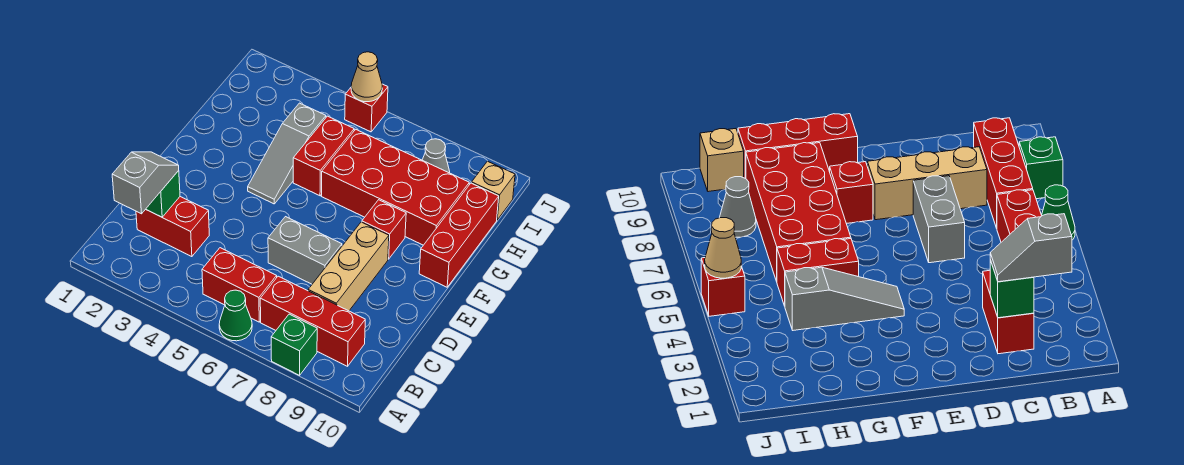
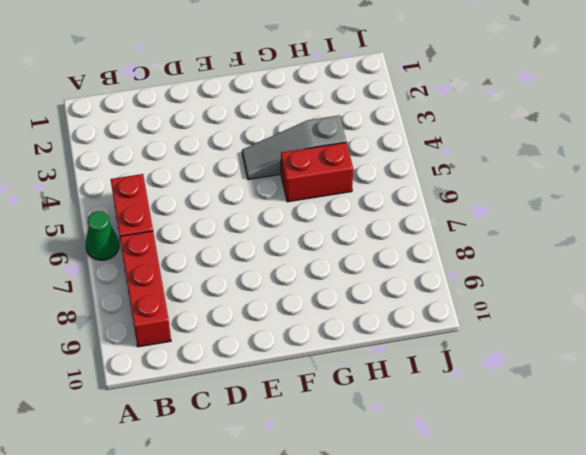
none -> green brick A8 level 1
none -> red brick C2:C3 level 1
none -> tan brick C8:E8 level 1

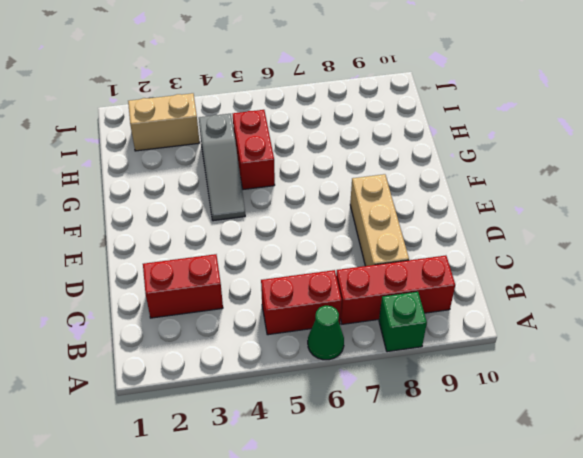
tan brick I2:I3 level 1 -> none
none -> grey brick D6:D7 level 1
none -> red brick F8 level 1
none -> red brick F10:H10 level 1

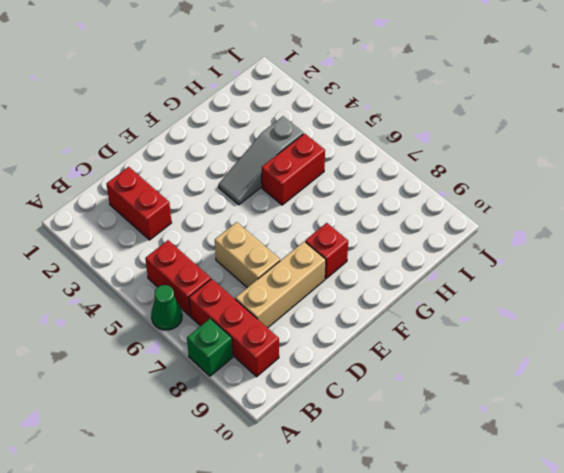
tan brick D6:D7 level 1 -> grey brick D6:D7 level 1
none -> red brick F10:H10 level 1
none -> red brick G6:H9 level 1
none -> grey cone I8 level 1

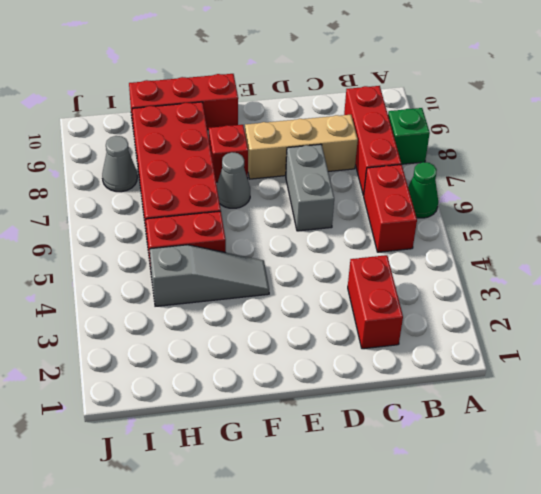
grey cone F7 level 1 -> none
none -> tan brick I10 level 1
none -> red brick J5 level 1
none -> green brick C2 level 2

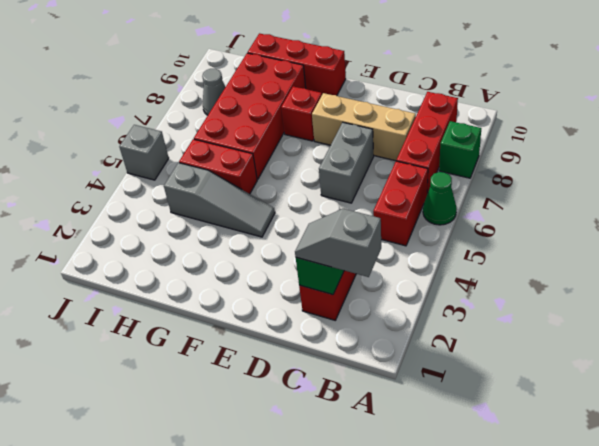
grey brick J5 level 1 -> red brick J5 level 1
none -> tan brick I10 level 1
none -> tan cone J5 level 2

